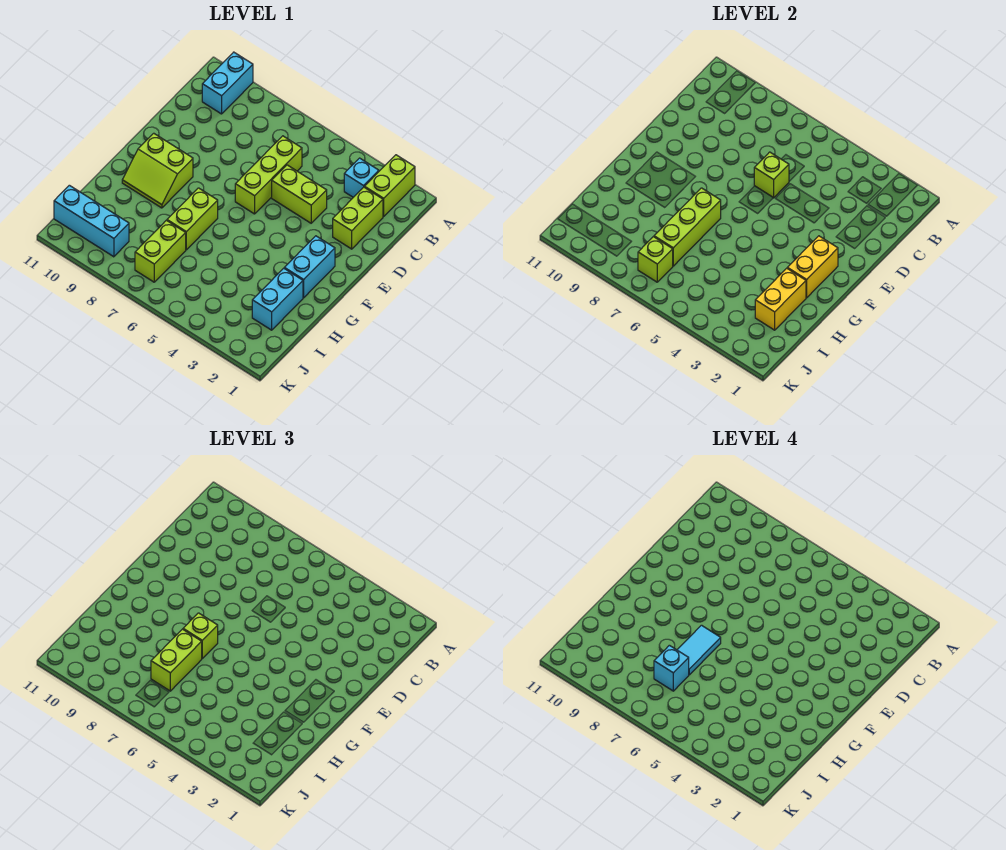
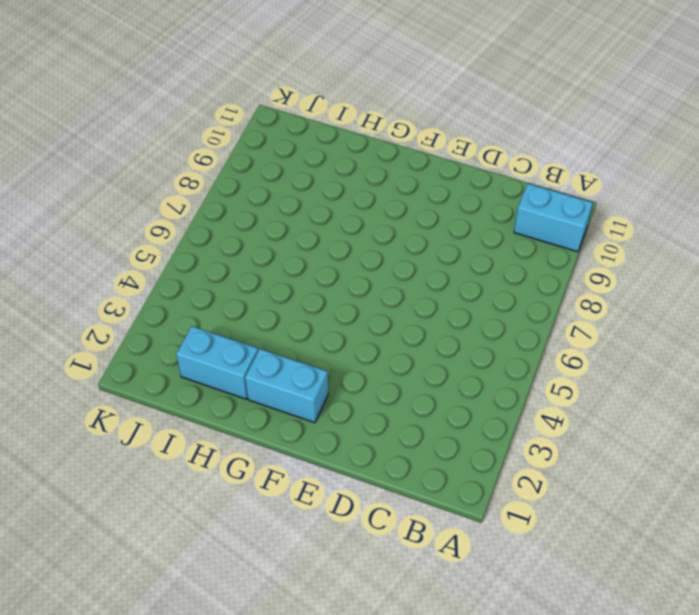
none -> lime brick A2:B2 level 1
none -> cyan brick B3 level 1
none -> lime brick C2:D2 level 1

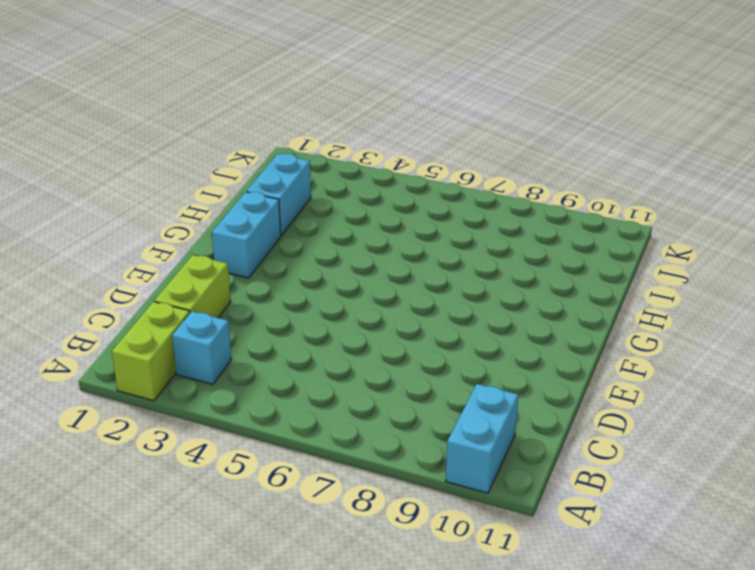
none -> lime brick C6:E6 level 1
none -> lime brick D4:D5 level 1
none -> lime slope F9:G10 level 1 top F

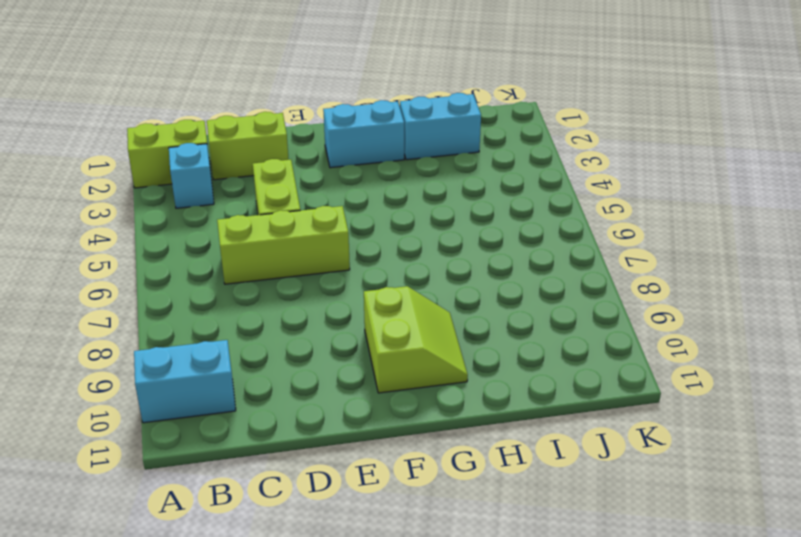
none -> lime brick G7:H7 level 1
none -> lime brick I7:J7 level 1
none -> cyan brick J9:J11 level 1

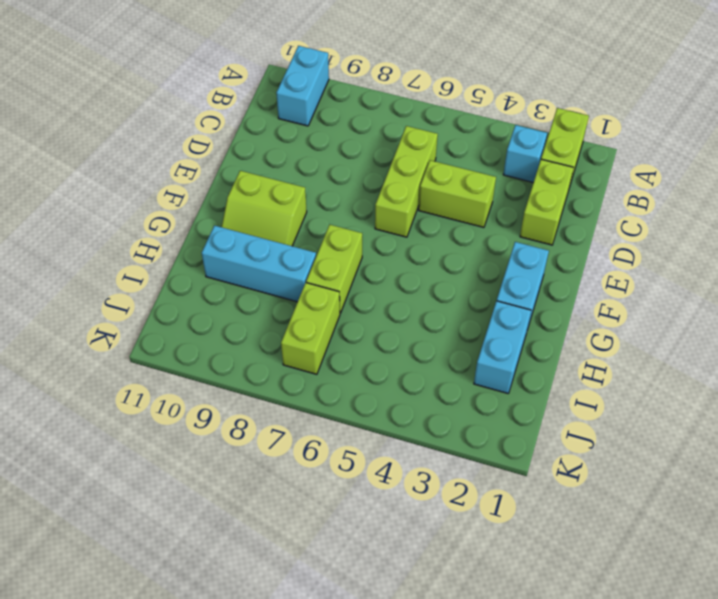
cyan brick H8:H10 level 1 -> cyan brick J9:J11 level 1
none -> lime brick D6 level 2
none -> yellow brick F2:G2 level 2
none -> lime brick G7:I7 level 2

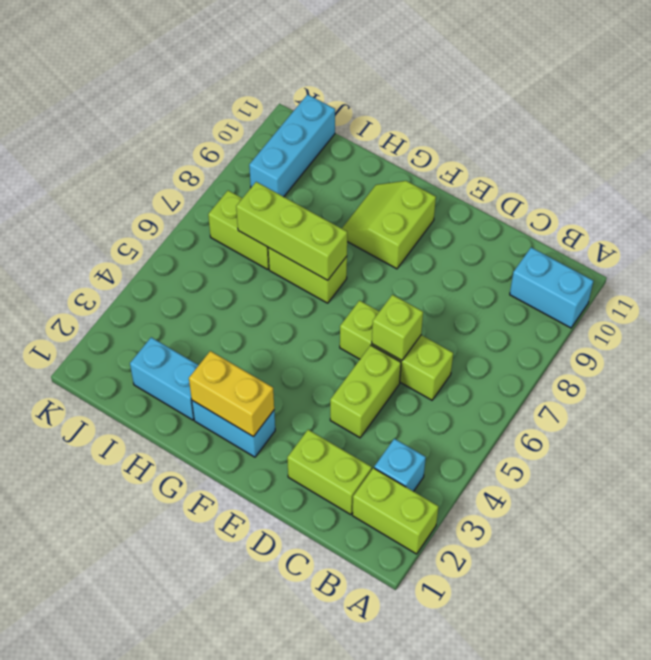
none -> yellow brick H2:I2 level 2
none -> lime brick J7 level 2
none -> lime brick G7 level 3

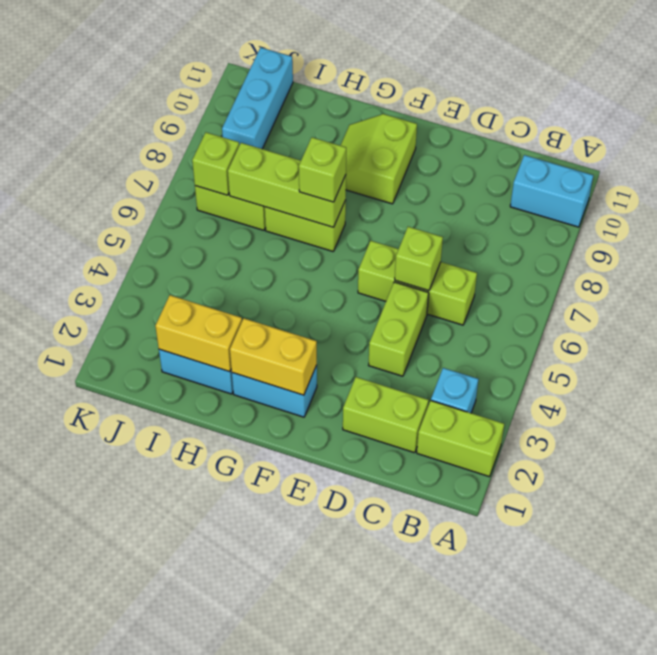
none -> lime brick H7:I7 level 3
none -> cyan tile G7:H7 level 4
none -> cyan brick I7 level 4

